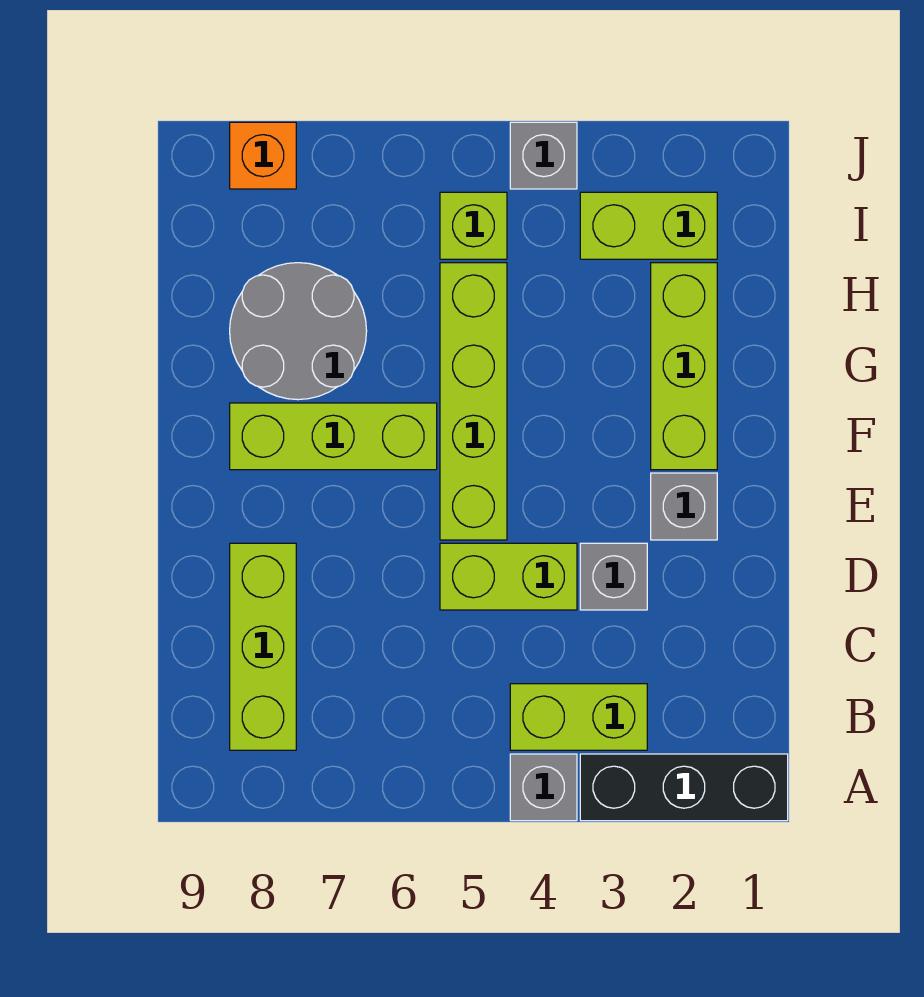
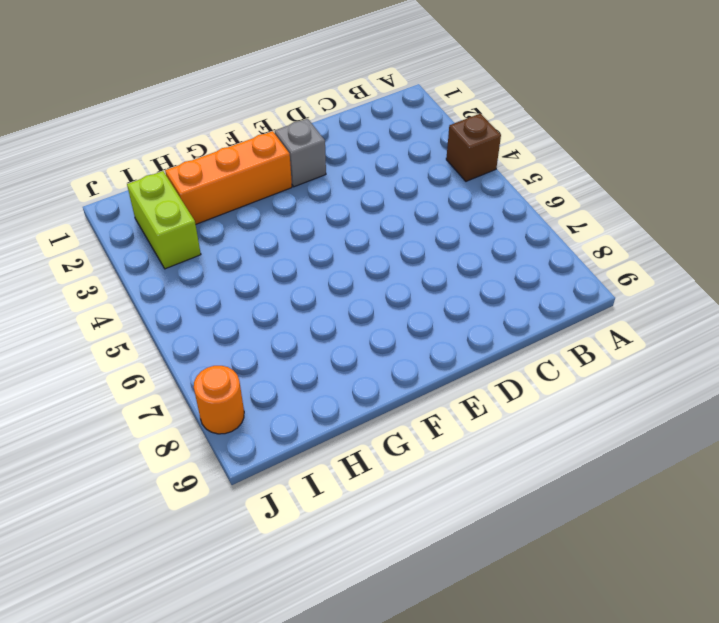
brown brick A4 level 1 -> grey brick A4 level 1
orange brick F2:H2 level 1 -> lime brick F2:H2 level 1
orange round brick J8 level 1 -> orange brick J8 level 1
none -> black brick A1:A3 level 1
none -> lime brick B3:B4 level 1
none -> lime brick B8:D8 level 1

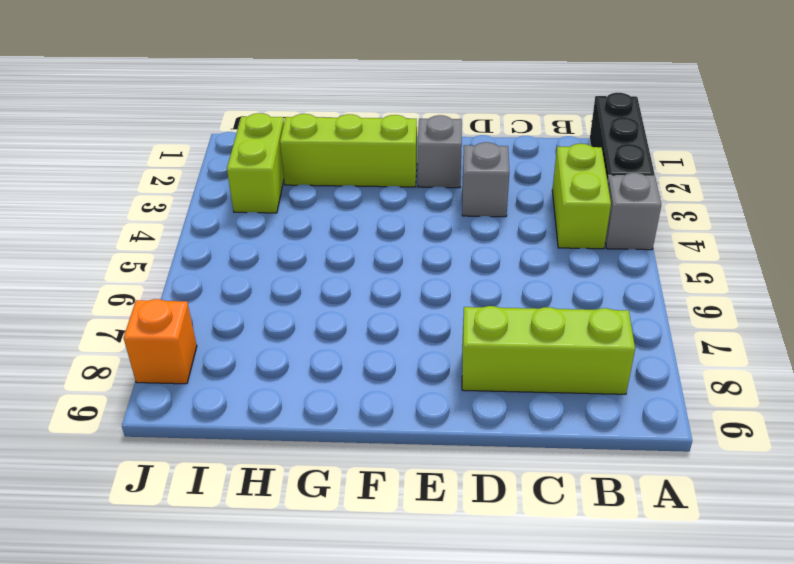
none -> lime brick D4:D5 level 1
none -> lime brick E5:H5 level 1
none -> lime brick F6:F8 level 1

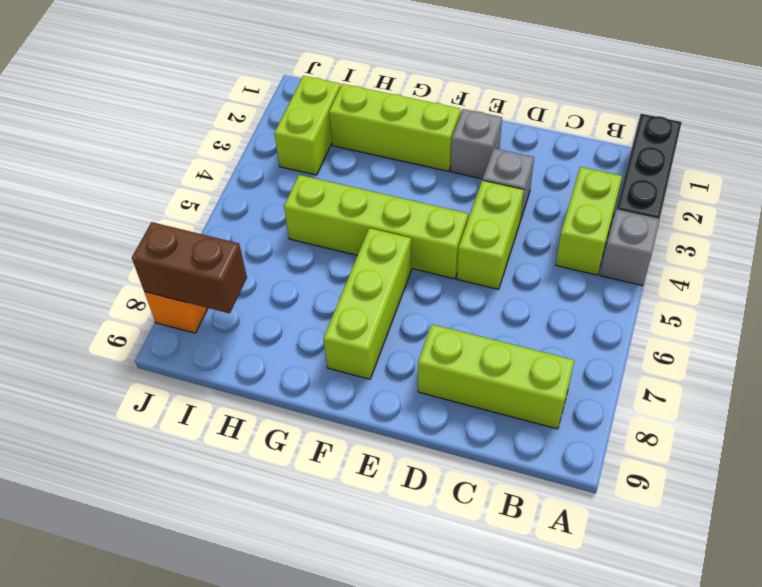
brown brick I8:J8 level 2 -> none
none -> grey round brick G7:H8 level 1
none -> lime brick I5 level 1
none -> grey brick J4 level 1

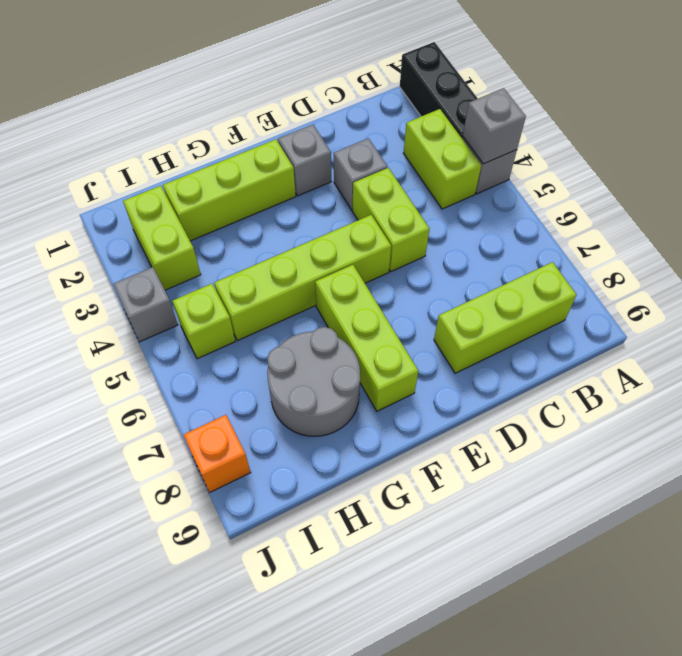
grey brick A4 level 2 -> none

